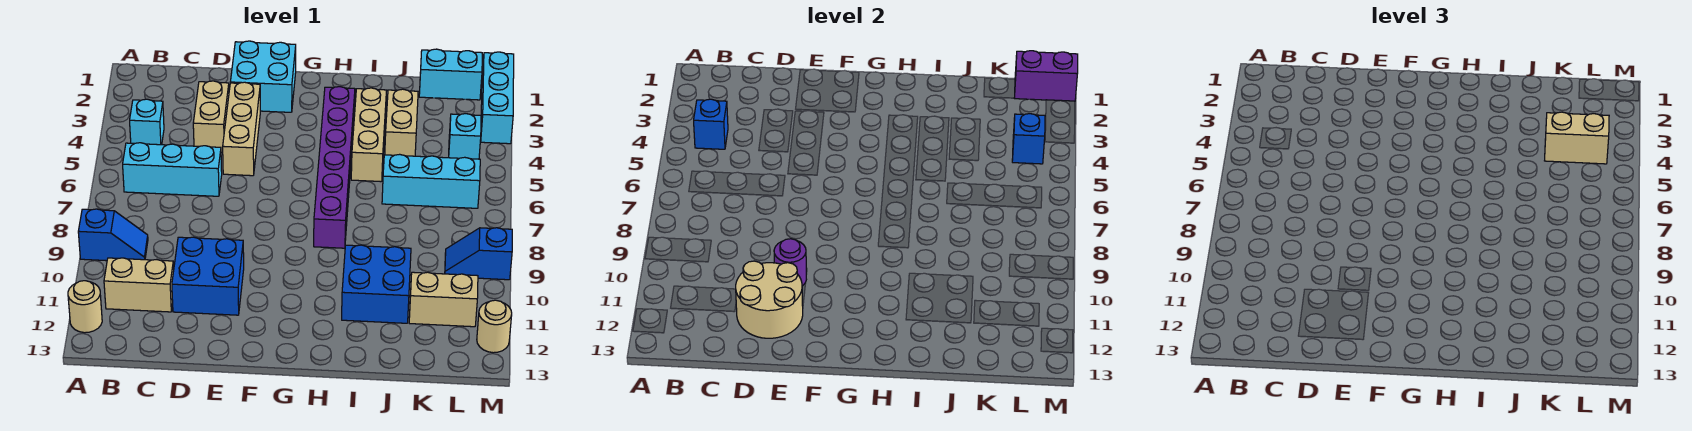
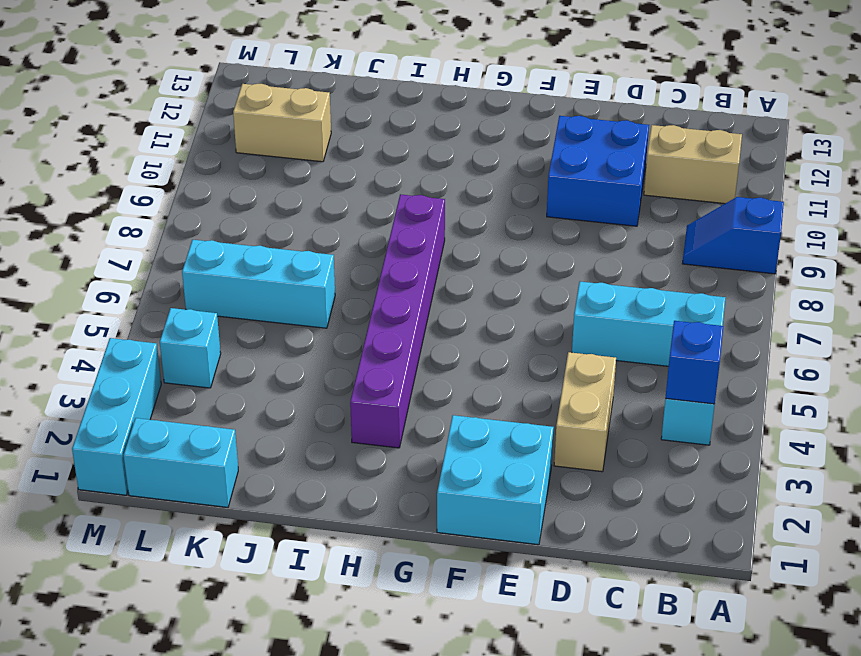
none -> tan round brick A12 level 1
none -> tan brick E3:E5 level 1
none -> tan brick I3:I5 level 1

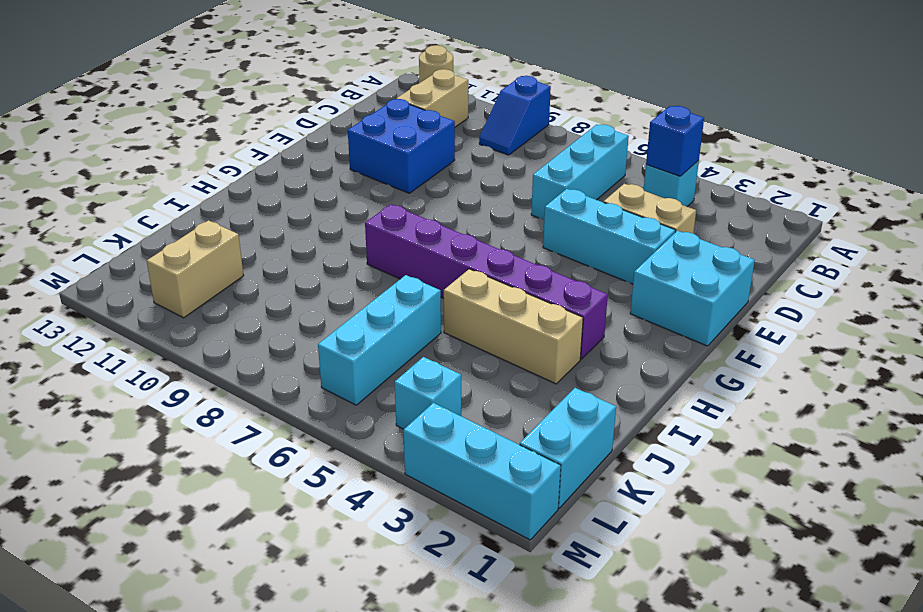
cyan brick E3:E5 level 1 -> tan brick E3:E5 level 1
none -> blue brick I10:J11 level 1
none -> tan brick J3:J4 level 1
none -> blue slope L9:M9 level 1 top M

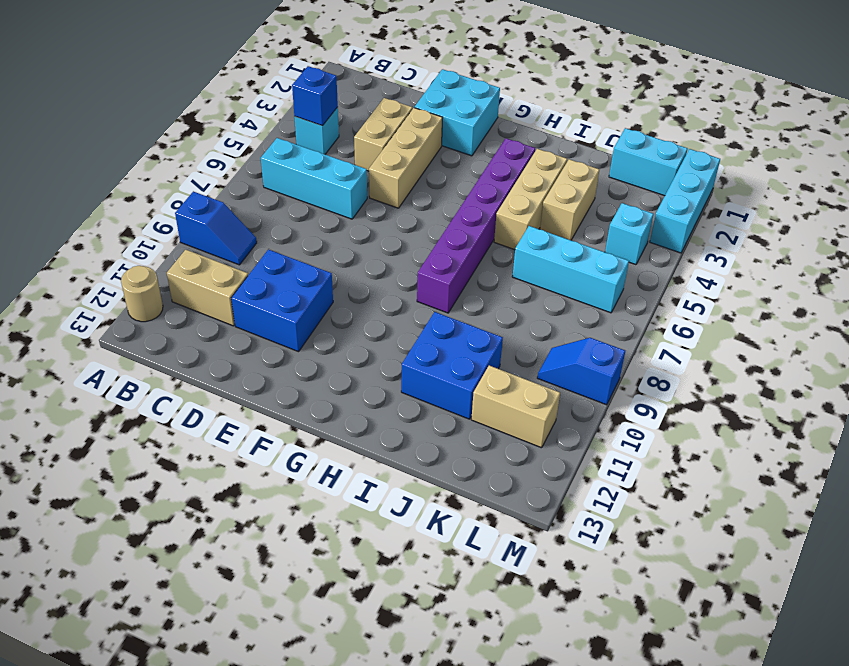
none -> tan round brick M12 level 1
none -> tan round brick D11:E12 level 2
none -> purple round brick E10 level 2

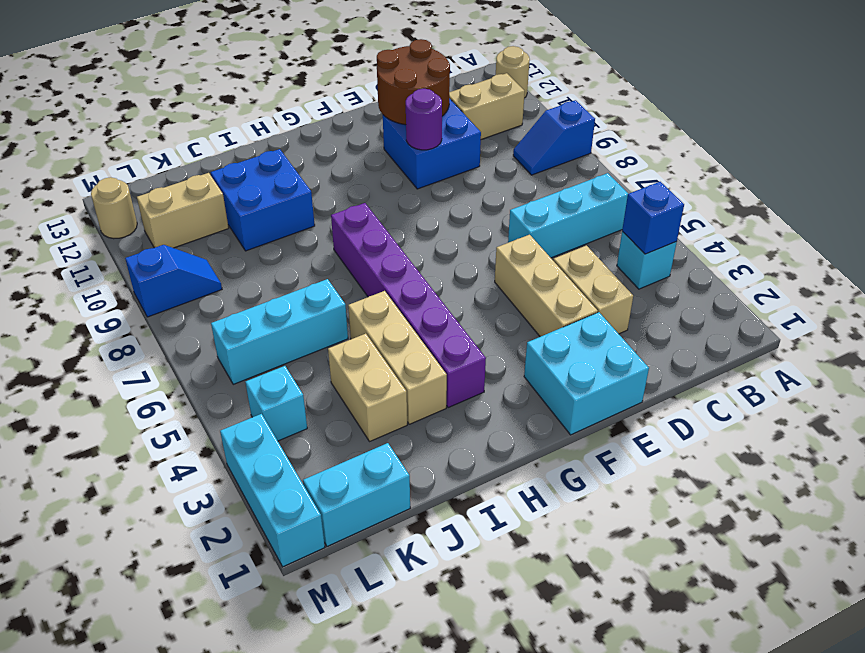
brown round brick D11:E12 level 2 -> tan round brick D11:E12 level 2
none -> purple brick L1:M1 level 2
none -> blue brick L4 level 2
none -> tan brick K4:L4 level 3

